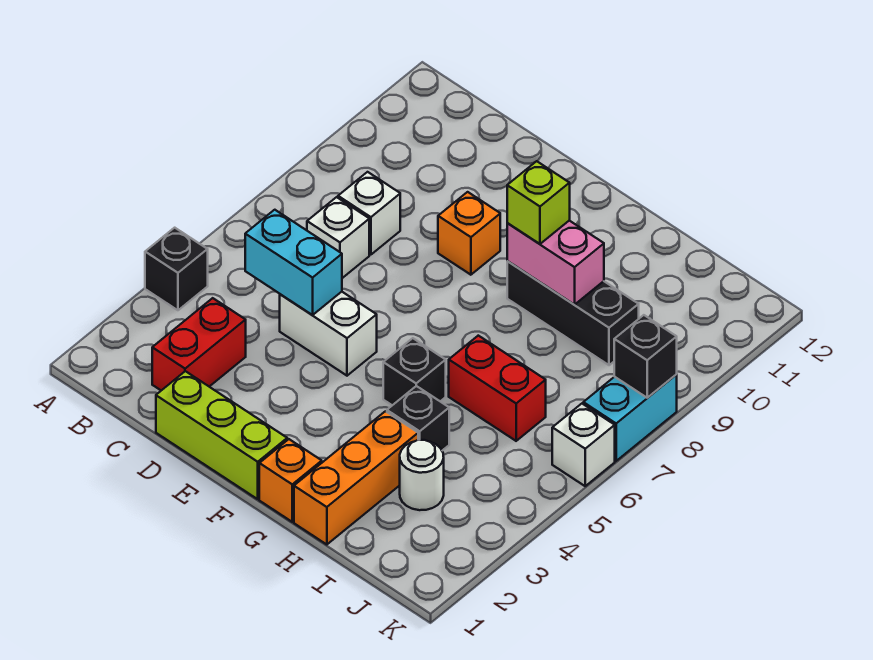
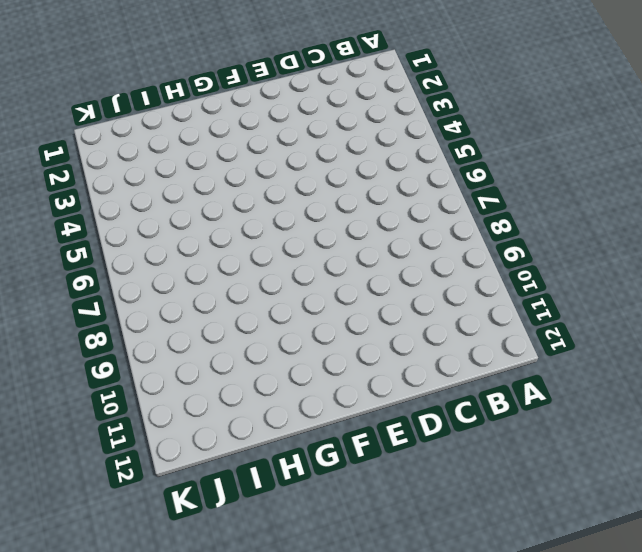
none -> black brick A4 level 1
none -> red brick C2:C3 level 1
none -> white brick C7 level 1

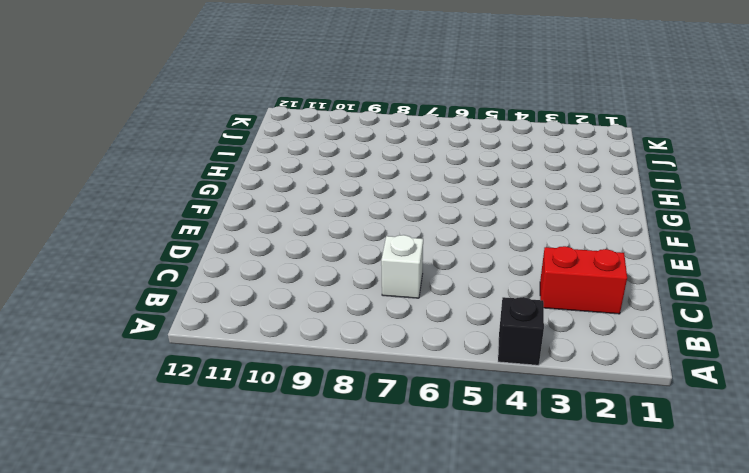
none -> white brick C8 level 1
none -> lime brick D1:F1 level 1
none -> white brick D5:E5 level 1

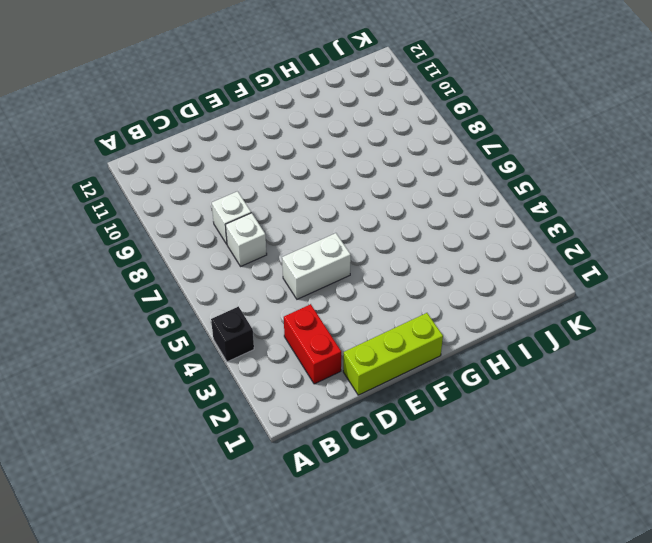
none -> orange brick E9 level 1
none -> orange brick G1 level 1
none -> black brick G5 level 1

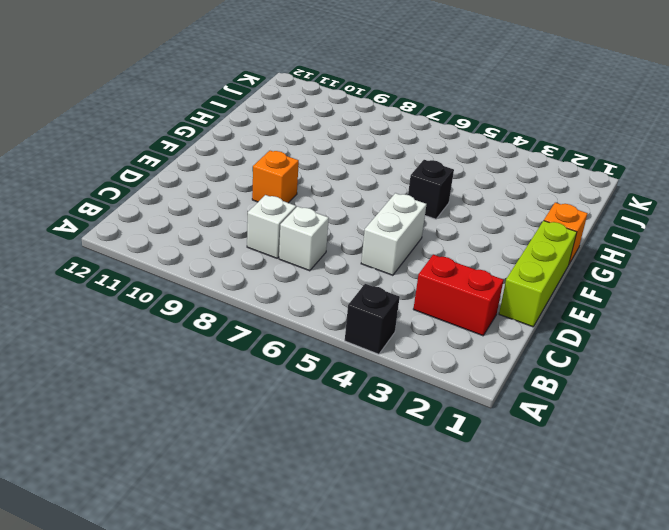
none -> black brick G9:I9 level 1
none -> orange brick H1:H3 level 1
none -> black brick H4 level 1

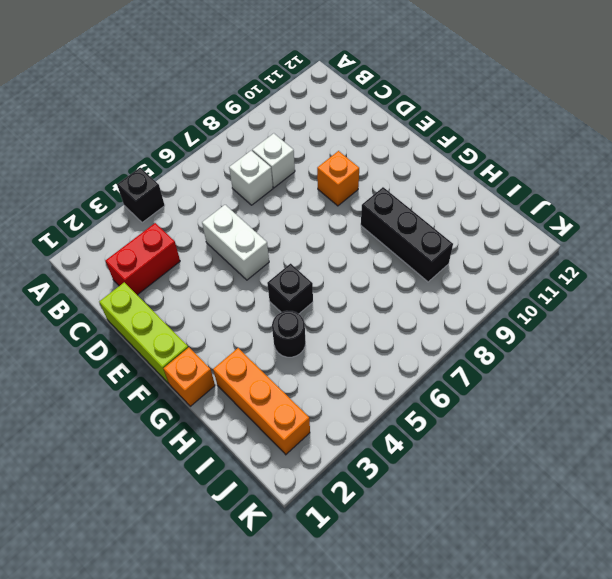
orange brick H2:J2 level 1 -> orange brick H1:H3 level 1
black round brick H4 level 1 -> black brick H4 level 1
none -> red brick H6:I6 level 1
none -> white round brick I3 level 1
none -> white brick K6 level 1

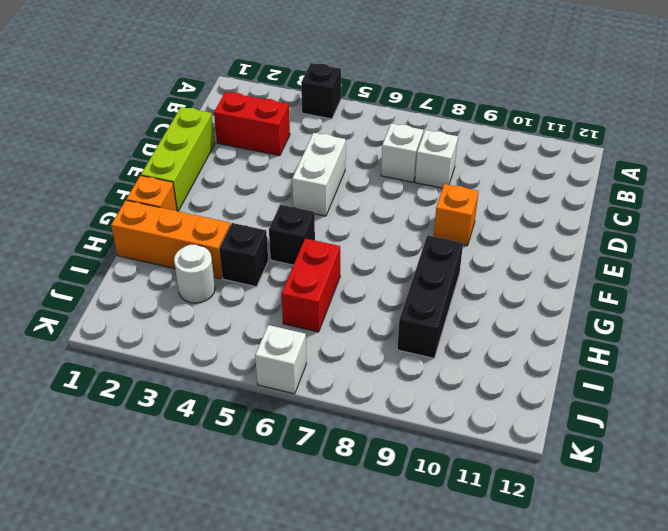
none -> cyan brick K7:K8 level 1
none -> cyan brick C5:D5 level 2
none -> pink brick G9:H9 level 2

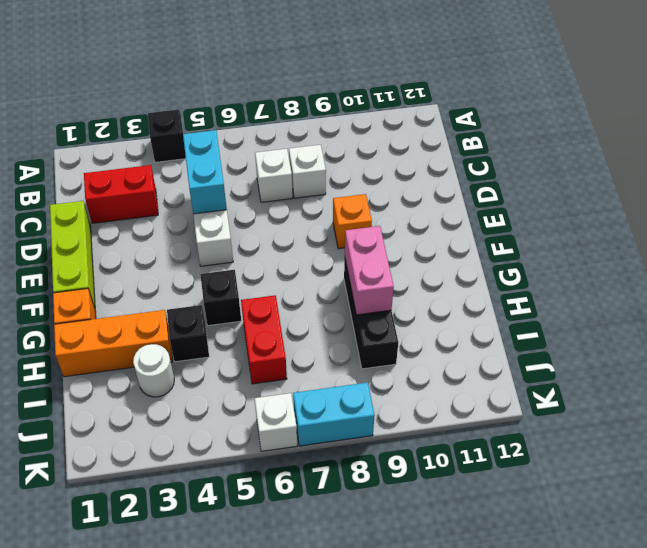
none -> black brick K8 level 2
none -> lime brick G9 level 3

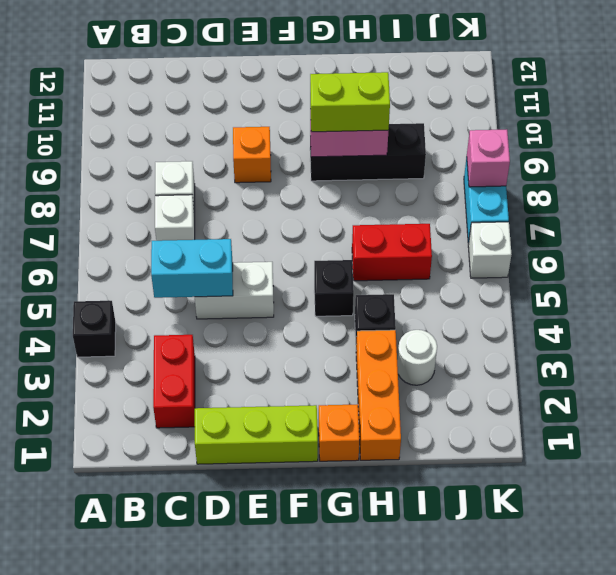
lime brick G9:H9 level 3 -> lime brick G9 level 3
pink brick K8 level 2 -> black brick K8 level 2

